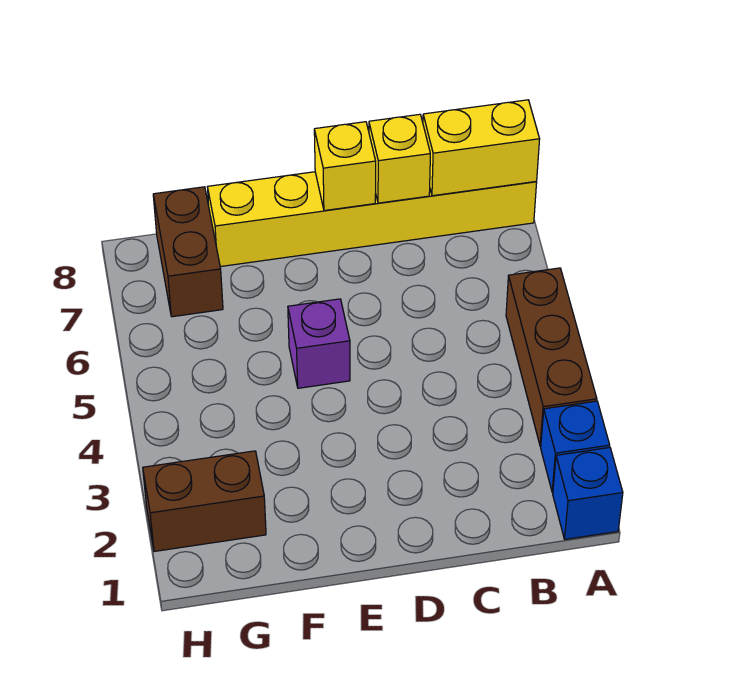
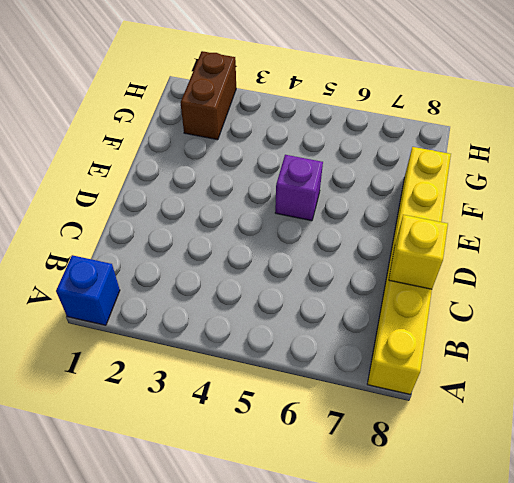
none -> blue brick A2 level 1
none -> brown brick A3:A5 level 1

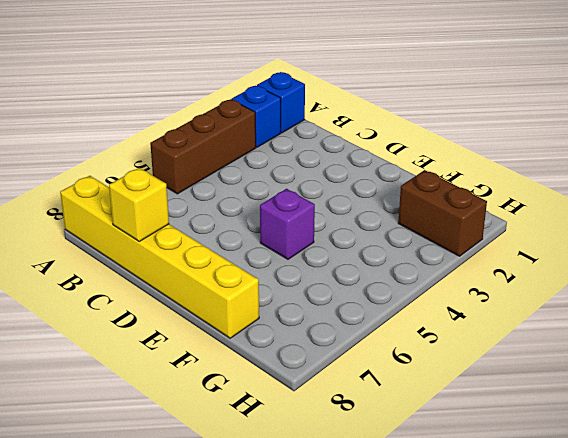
none -> brown brick G7:G8 level 1
none -> yellow brick A8:B8 level 2

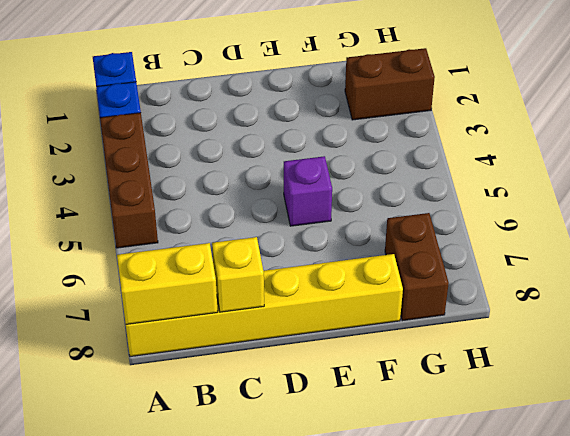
none -> yellow brick D8 level 2

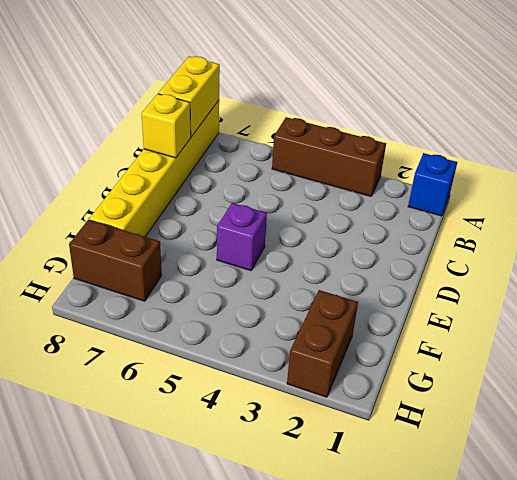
none -> blue brick A2 level 1
none -> yellow brick D8 level 2

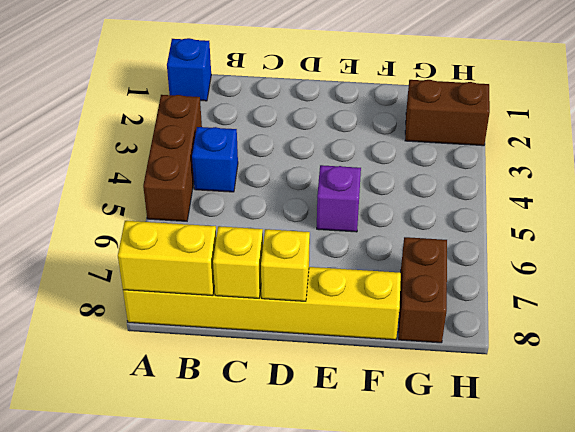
blue brick B4 level 1 -> blue brick A2 level 1

